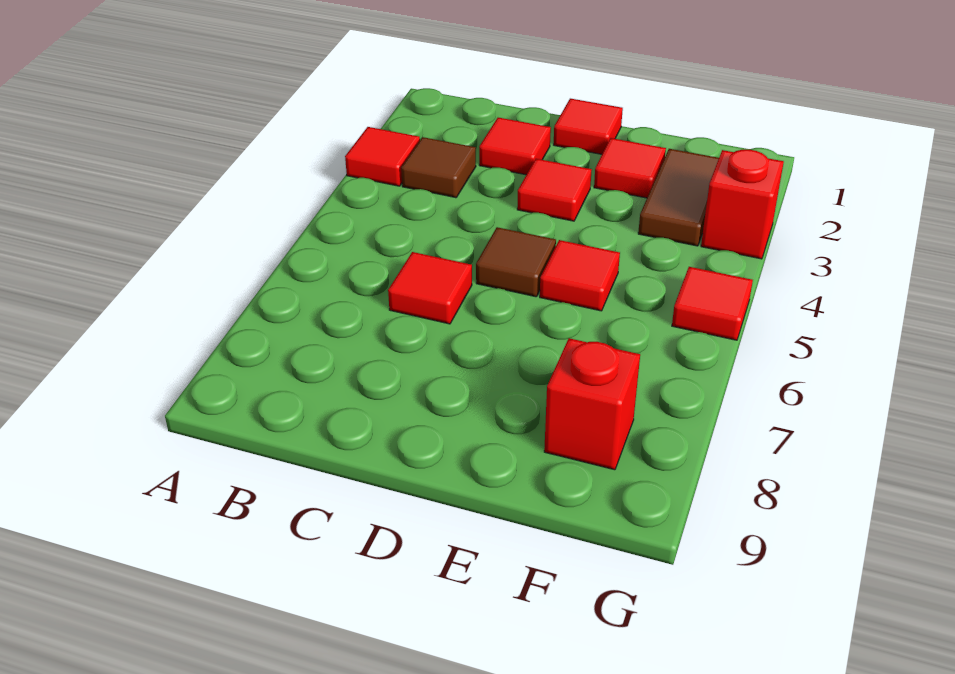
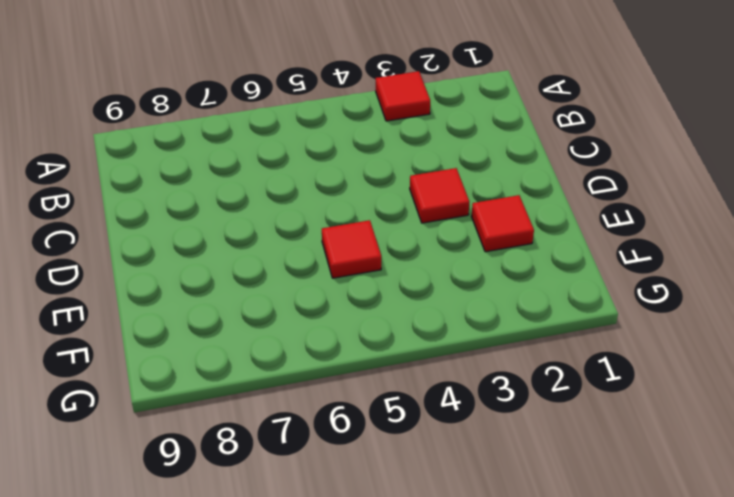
none -> brown tile B3 level 1
none -> red tile C2 level 1
none -> red tile C6 level 1

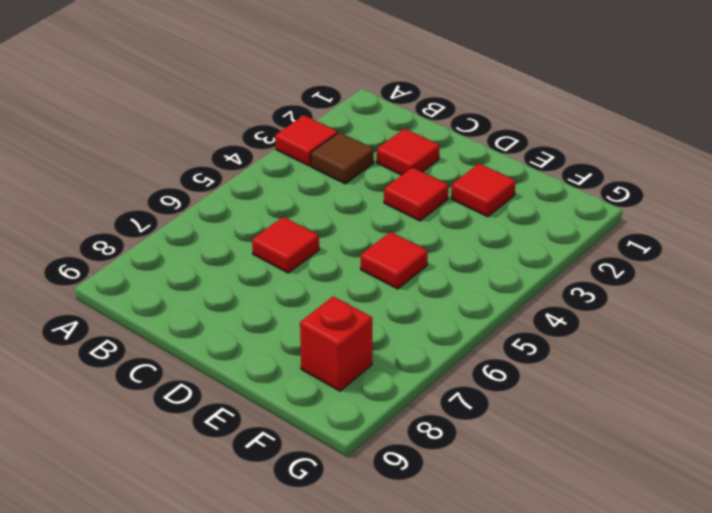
none -> red tile D1 level 1
none -> brown tile D5 level 1
none -> brown tile F2:F3 level 1

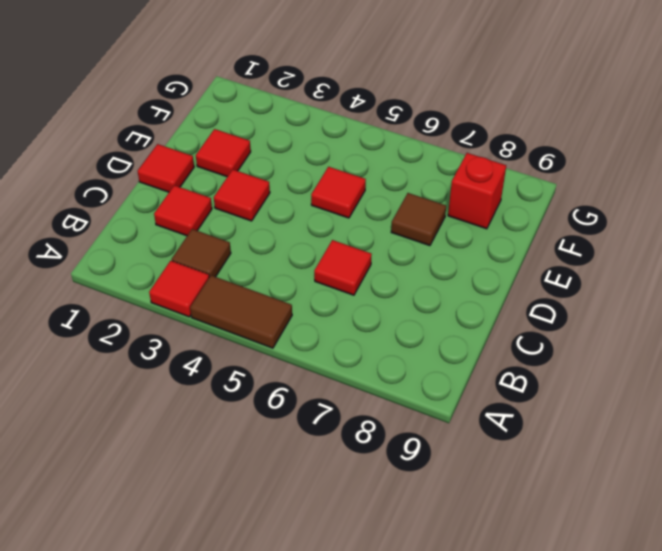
brown tile A4:A5 level 1 -> brown tile F2:F3 level 1
brown tile E7 level 1 -> brown tile D5 level 1
none -> red brick G3 level 1
none -> red tile G5 level 1

